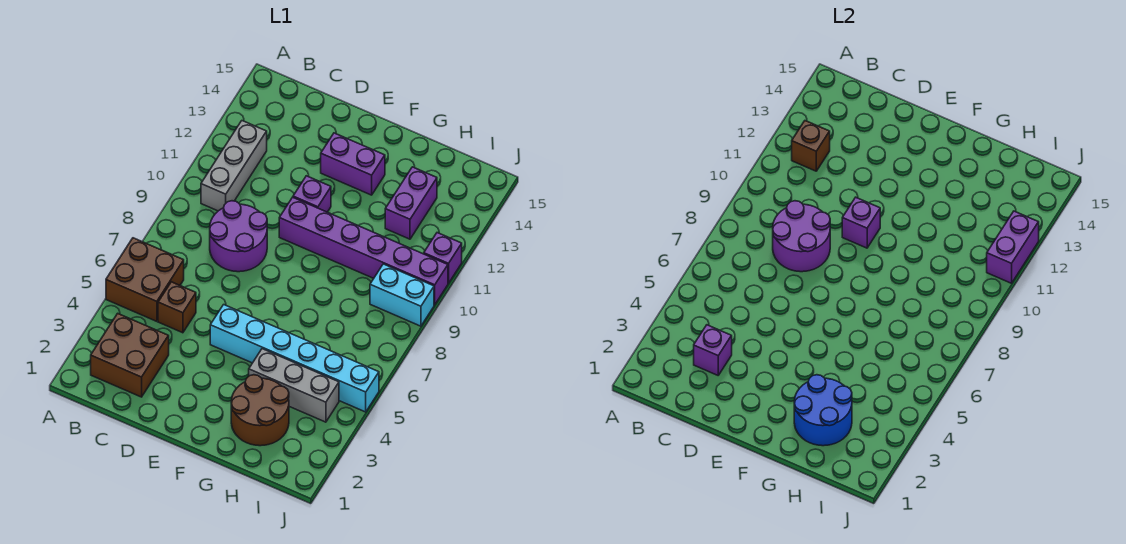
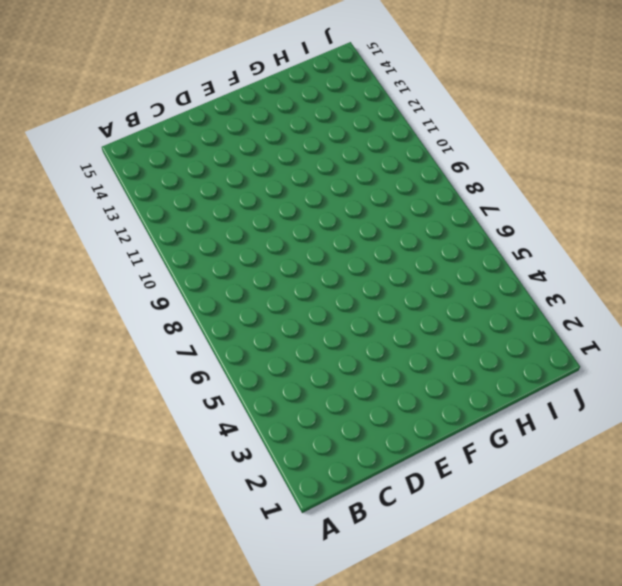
none -> brown brick A5:B6 level 1
none -> brown brick B2:C3 level 1
none -> grey brick B10:B12 level 1

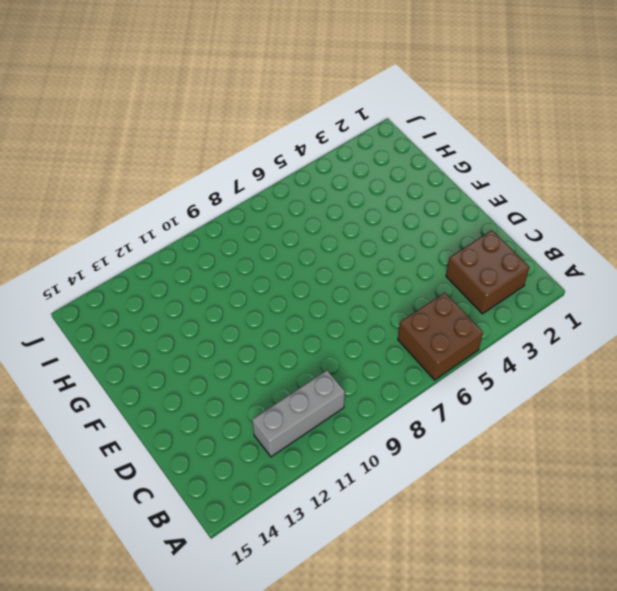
none -> brown brick C5 level 1
none -> purple round brick C8:D9 level 1
none -> cyan brick E5:J5 level 1

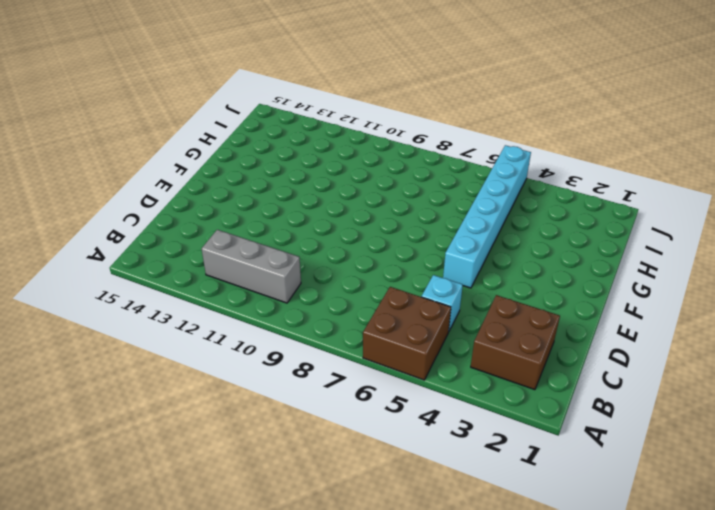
cyan brick C5 level 1 -> brown brick C5 level 1
none -> purple round brick C8:D9 level 1
none -> purple brick E10:J10 level 1
none -> purple brick E11 level 1

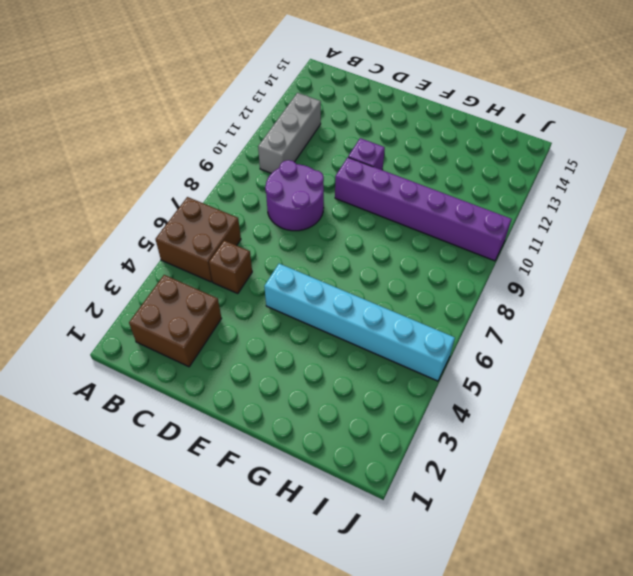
none -> purple brick E13:F13 level 1
none -> brown round brick G2:H3 level 1
none -> grey brick G4:I4 level 1

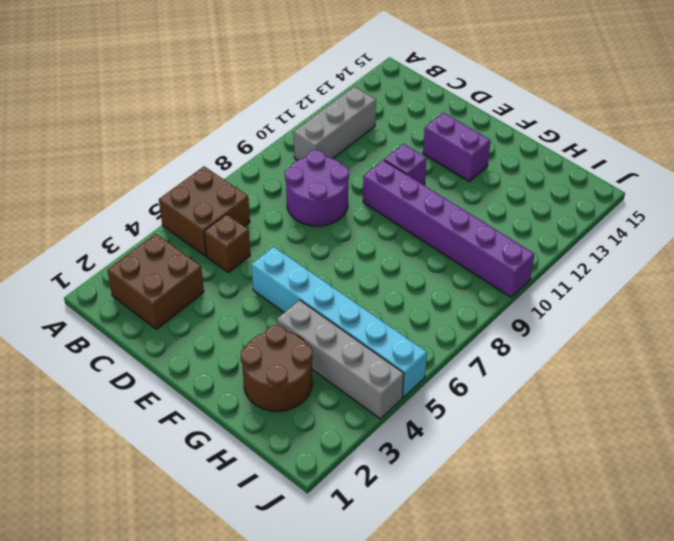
grey brick G4:J4 level 1 -> grey brick G4:I4 level 1
none -> purple brick H12:H13 level 1
none -> cyan brick I9:J9 level 1
none -> purple brick J11 level 1

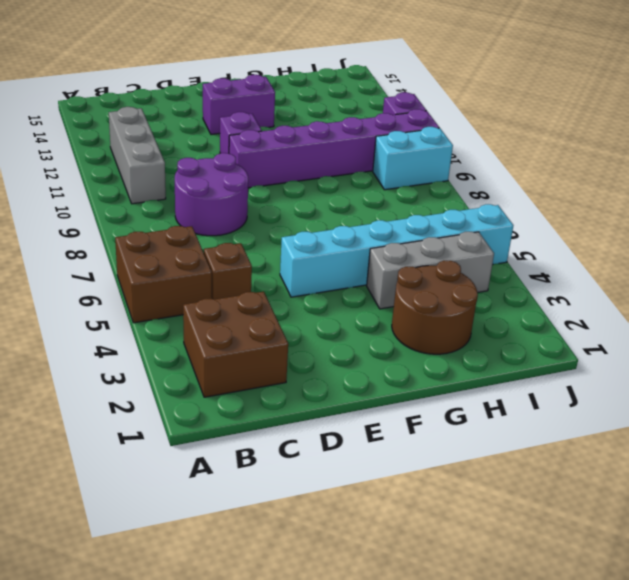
none -> purple brick H12:H13 level 1
none -> brown brick B12 level 2
none -> purple brick C3 level 2

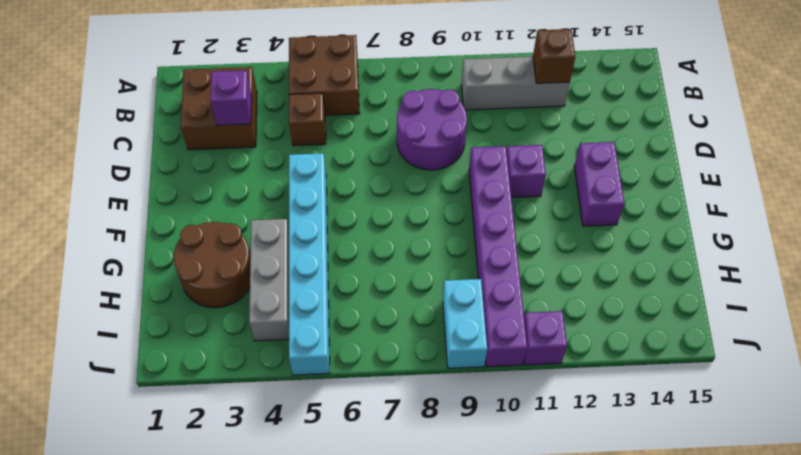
none -> purple brick H12:H13 level 1
none -> purple round brick C8:D9 level 2
none -> purple brick E10 level 2

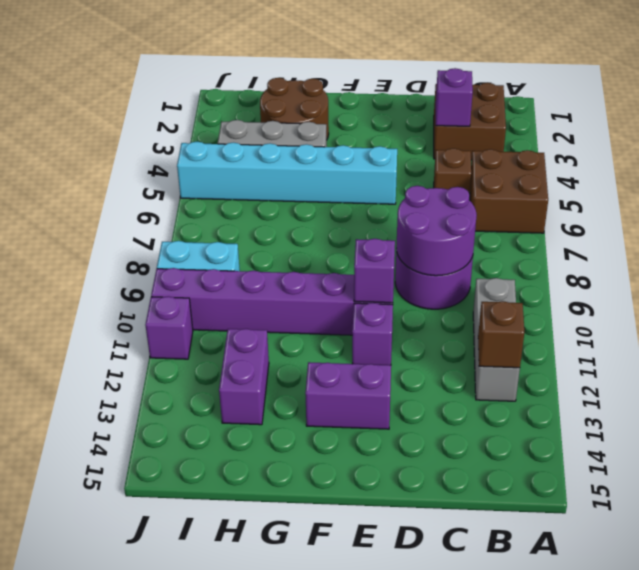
none -> blue round brick G2:H3 level 2
none -> purple brick J11:J12 level 2

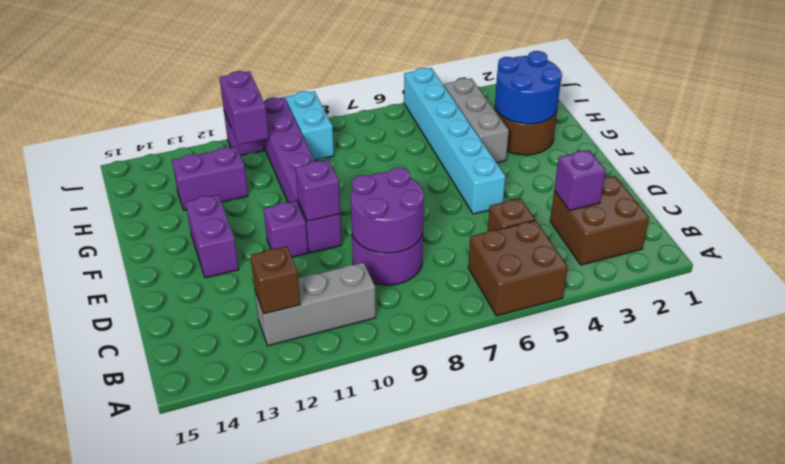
purple brick I11:J11 level 2 -> purple brick J11:J12 level 2

